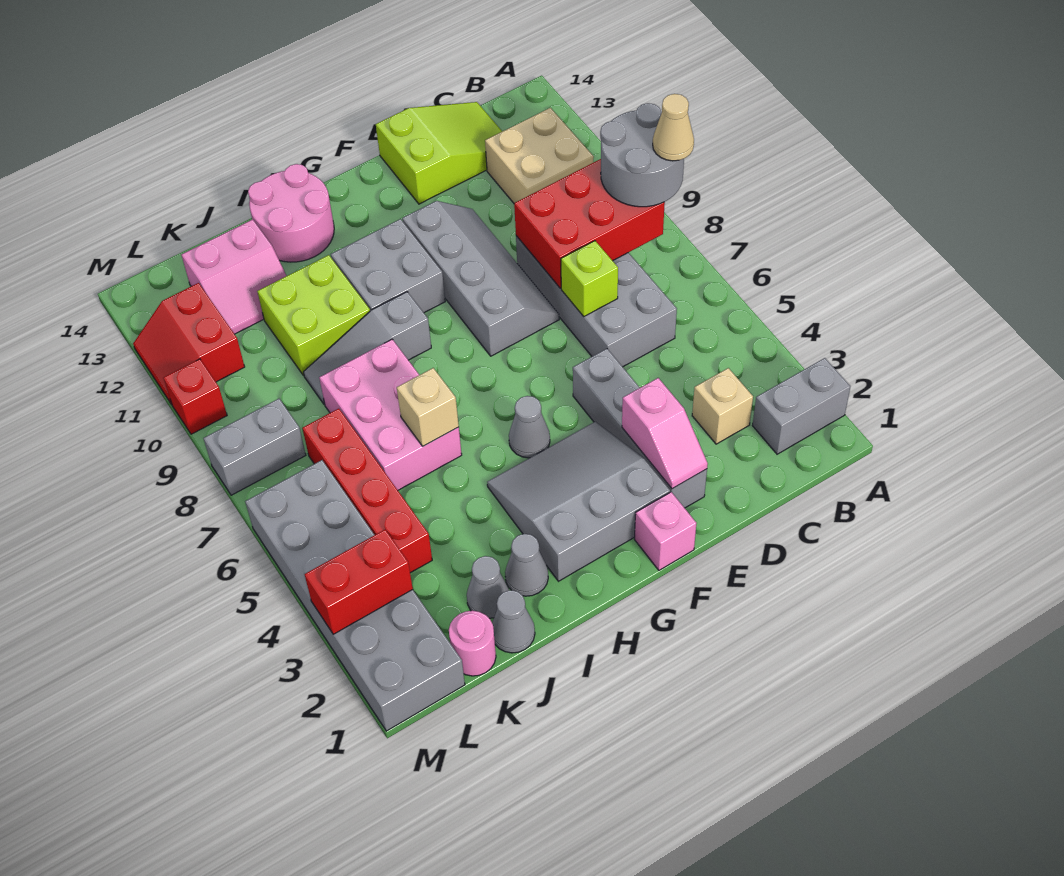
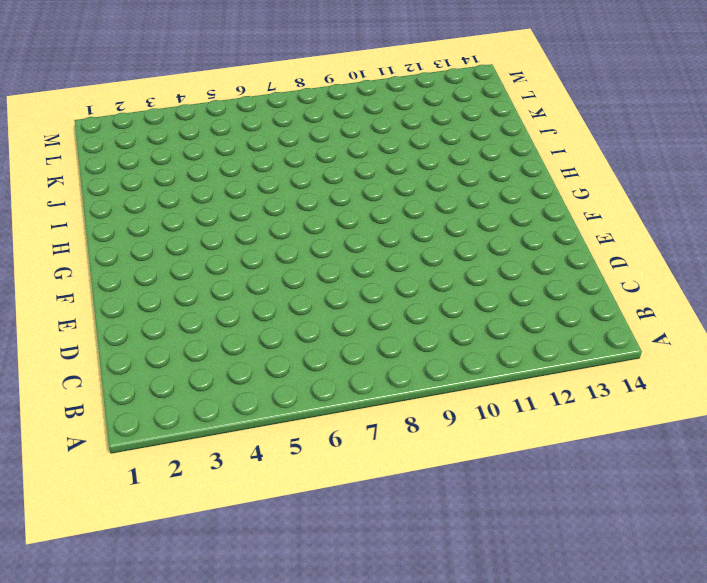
none -> grey brick A2:B2 level 1
none -> tan brick B11:C12 level 1
none -> tan brick C3 level 1
none -> grey brick C6:D9 level 1

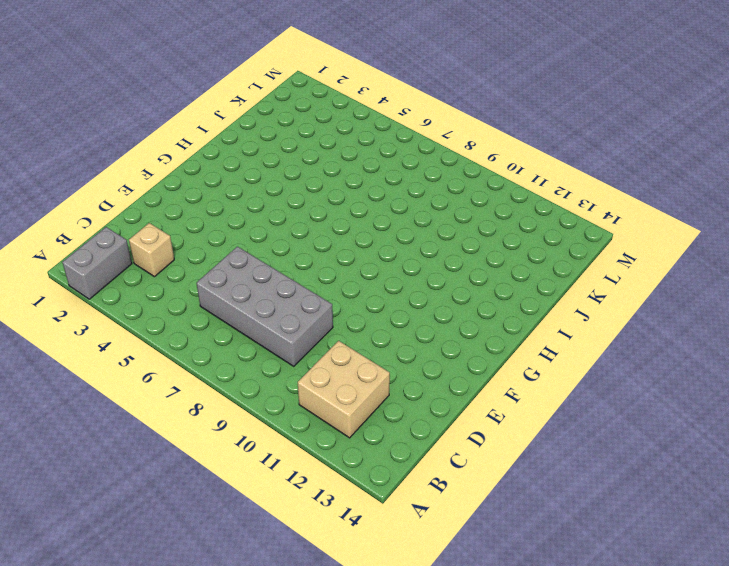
none -> lime slope C13:E14 level 1 top E
none -> grey brick E2:E5 level 1
none -> grey slope E8:F11 level 1 top F
none -> pink brick F1 level 1

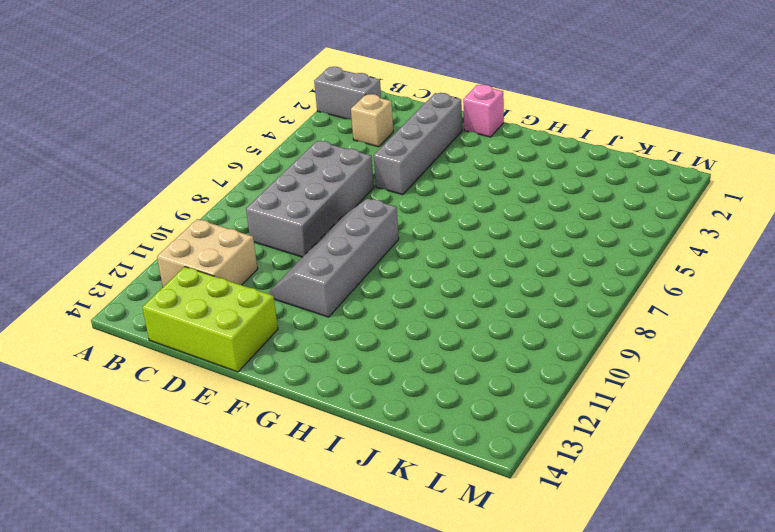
lime brick C13:E14 level 1 -> lime slope C13:E14 level 1 top E
none -> grey slope F2:H4 level 1 top 2
none -> grey cone G5 level 1
none -> grey brick G10:H11 level 1
none -> grey slope H9:J9 level 1 top H

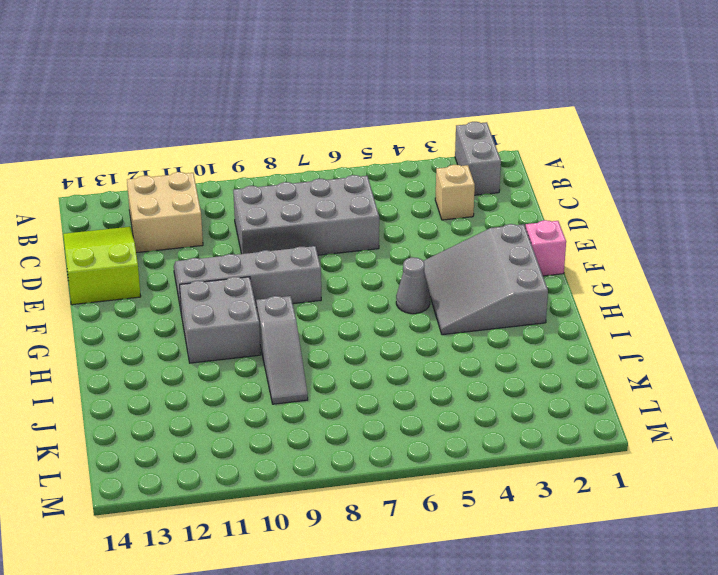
none -> grey brick E2:E5 level 1
none -> pink round brick H13:I14 level 1
none -> grey cone I2 level 1
none -> pink brick I6:J8 level 1

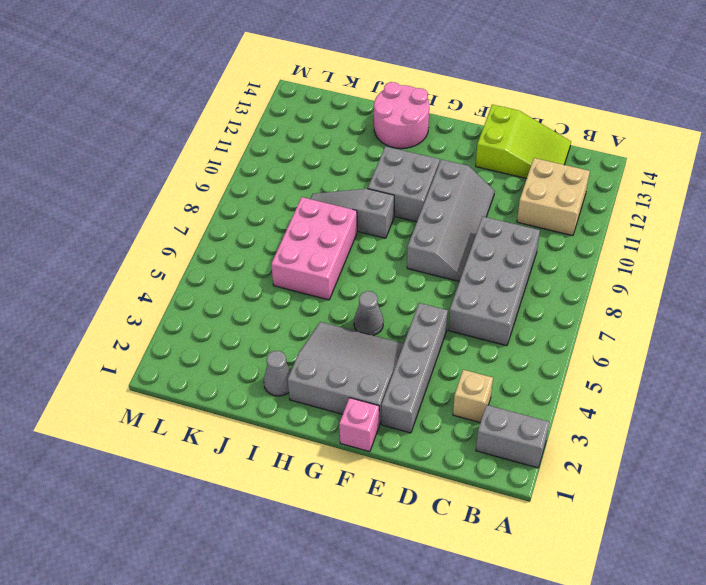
none -> lime brick I10:J11 level 1
none -> grey cone J1 level 1
none -> grey cone J2 level 1
none -> pink slope J12:K13 level 1 top 13

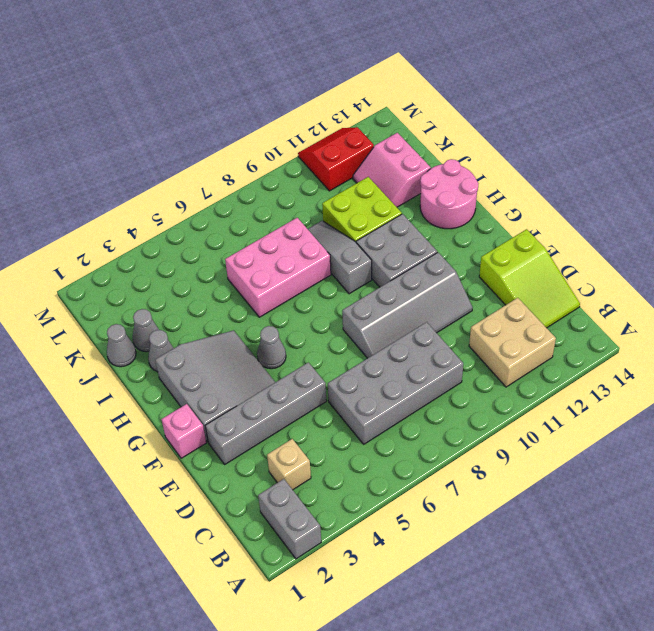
none -> pink round brick K1 level 1
none -> red brick K4:K7 level 1
none -> grey brick L1:M6 level 1
none -> grey brick L8:M8 level 1

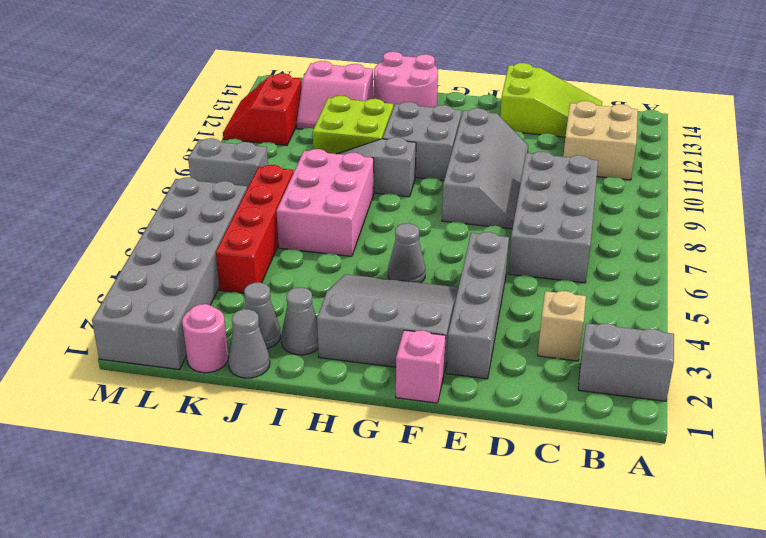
none -> red brick M10 level 1
none -> red brick B8:D9 level 2
none -> lime brick D7 level 2
none -> pink slope E2:E3 level 2 top 3

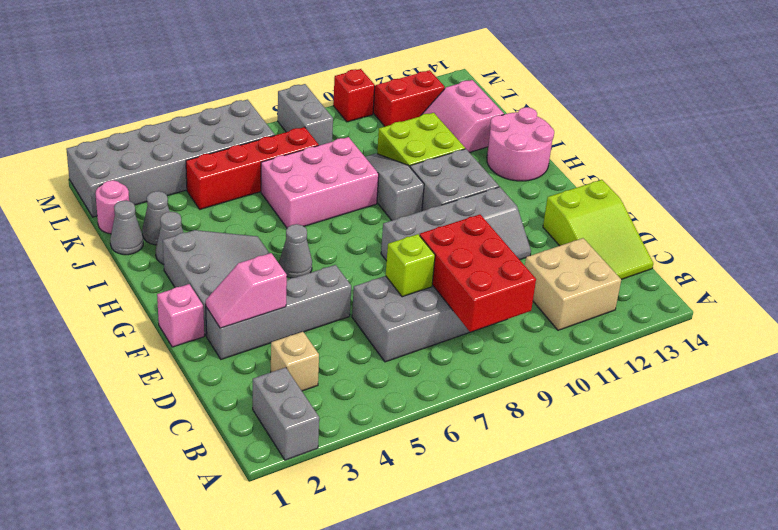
none -> tan brick I6 level 2
none -> red brick L3:M3 level 2
none -> grey round brick A8:B9 level 3
none -> tan cone A8 level 4

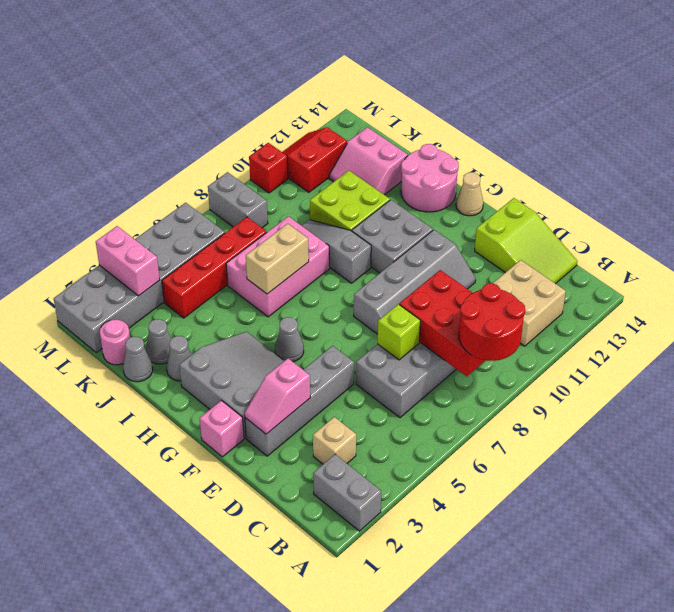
red round brick A8:B9 level 3 -> grey round brick A8:B9 level 3
tan cone G14 level 1 -> tan cone A8 level 4
tan brick I6:I7 level 2 -> tan brick I6 level 2
pink brick L3:M3 level 2 -> red brick L3:M3 level 2

